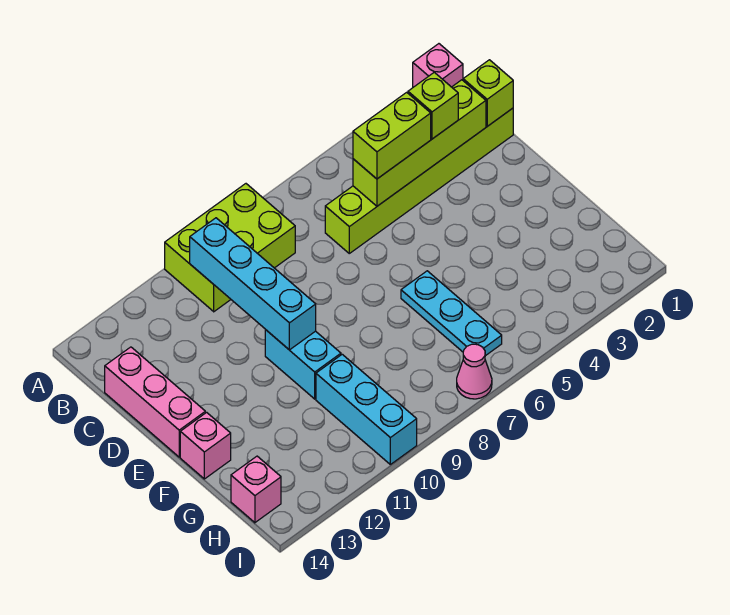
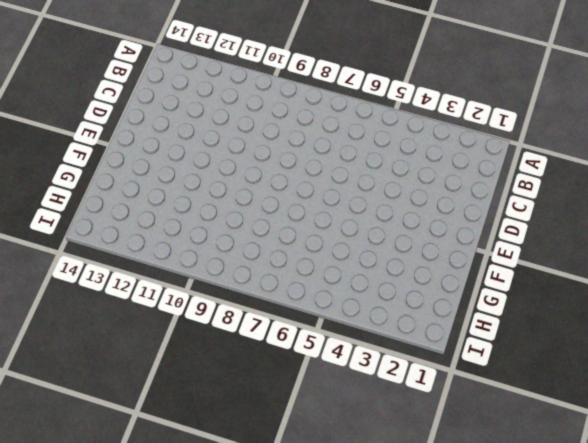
none -> pink brick A1 level 1
none -> lime brick A8:B10 level 1
none -> lime brick C1:C6 level 1

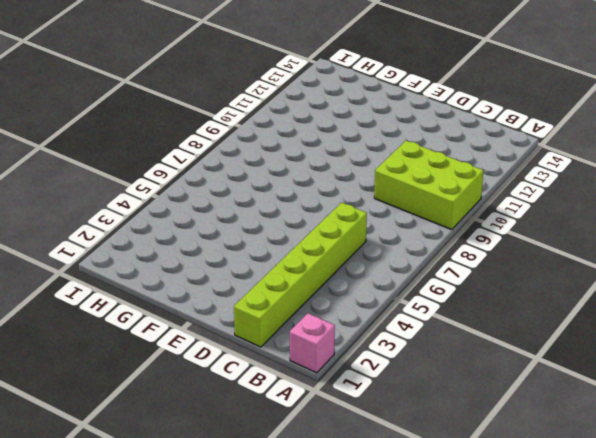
lime brick A9:C10 level 1 -> lime brick A8:B10 level 1
none -> pink brick C14:E14 level 1
none -> cyan brick E10:F10 level 1
none -> cyan plate F6:H6 level 1

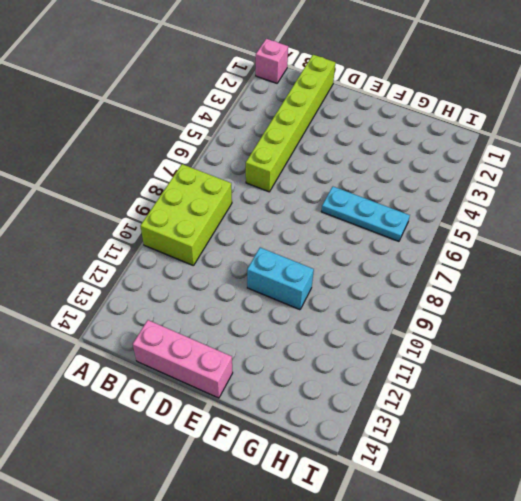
none -> pink brick F14 level 1
none -> cyan brick G10:I10 level 1
none -> pink brick H14 level 1

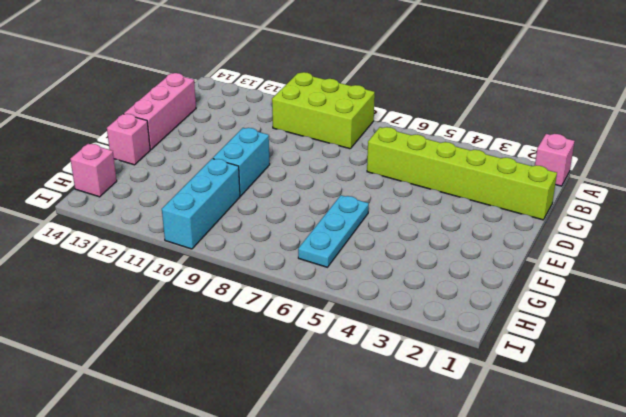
none -> pink cone I7 level 1
none -> cyan brick B10:E10 level 2
none -> lime brick C1 level 2

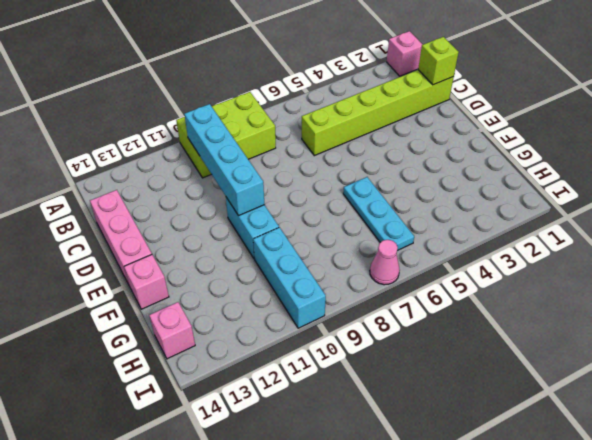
none -> lime brick C2:C5 level 2
none -> lime brick C3 level 3
none -> lime brick C4:C5 level 3

